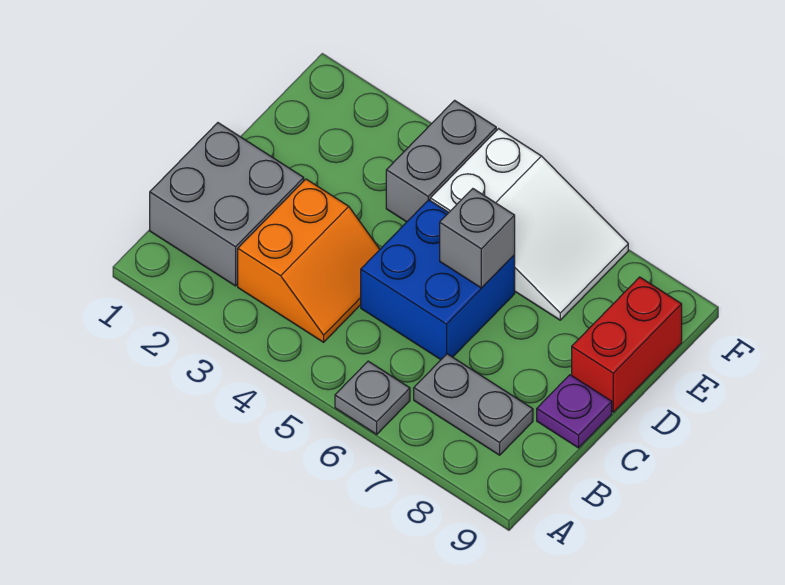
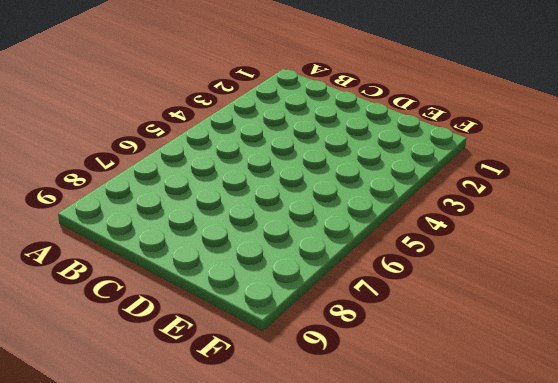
none -> grey plate A6 level 1
none -> grey brick B1:C2 level 1

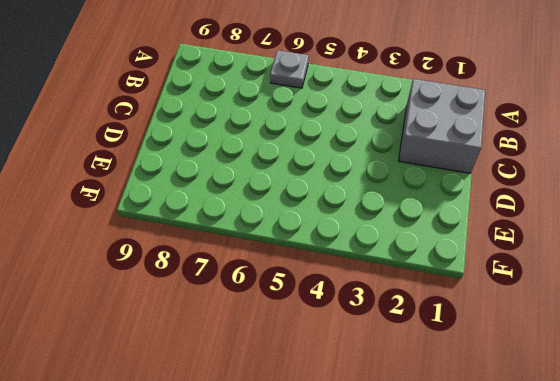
none -> orange slope B3:C4 level 1 top 3
none -> grey plate B7:B8 level 1

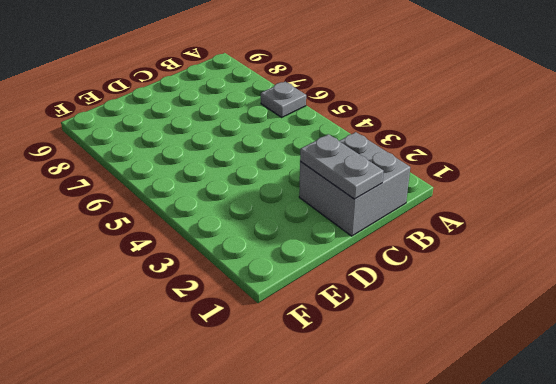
grey plate C1:C2 level 2 -> grey plate B7:B8 level 1
none -> orange slope B3:C4 level 1 top 3
none -> blue brick C5:D6 level 1

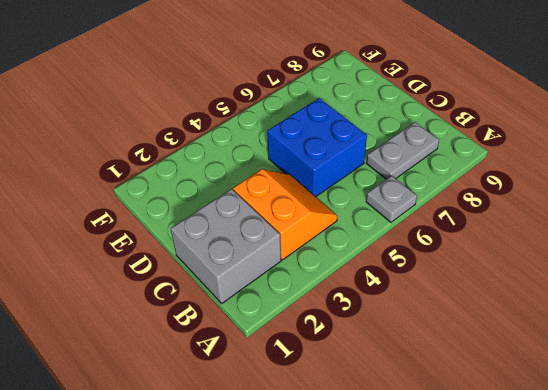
none -> purple plate C9 level 1
none -> red brick D9:E9 level 1

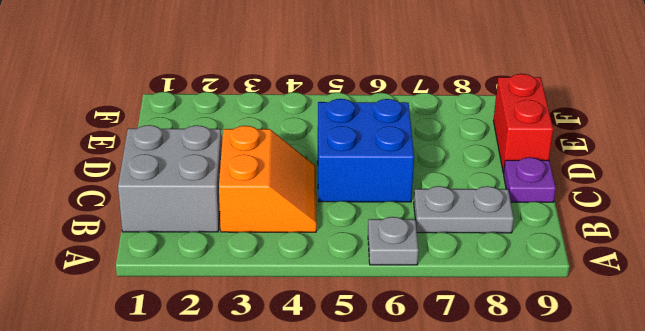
none -> grey brick E4:F4 level 1
none -> white slope E5:F7 level 1 top 5

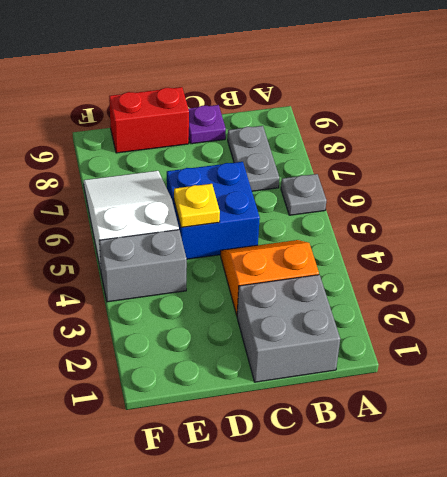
yellow plate D5 level 2 -> none
none -> grey brick D6 level 2

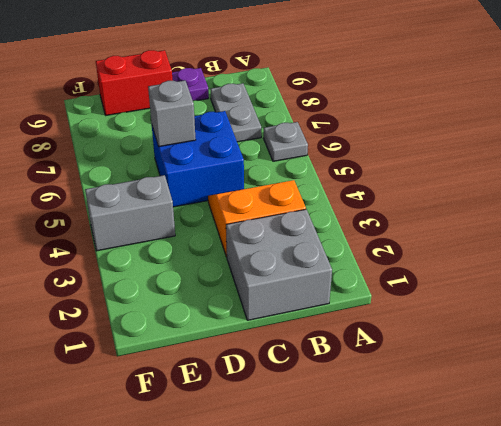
none -> white slope E5:F7 level 1 top 5

